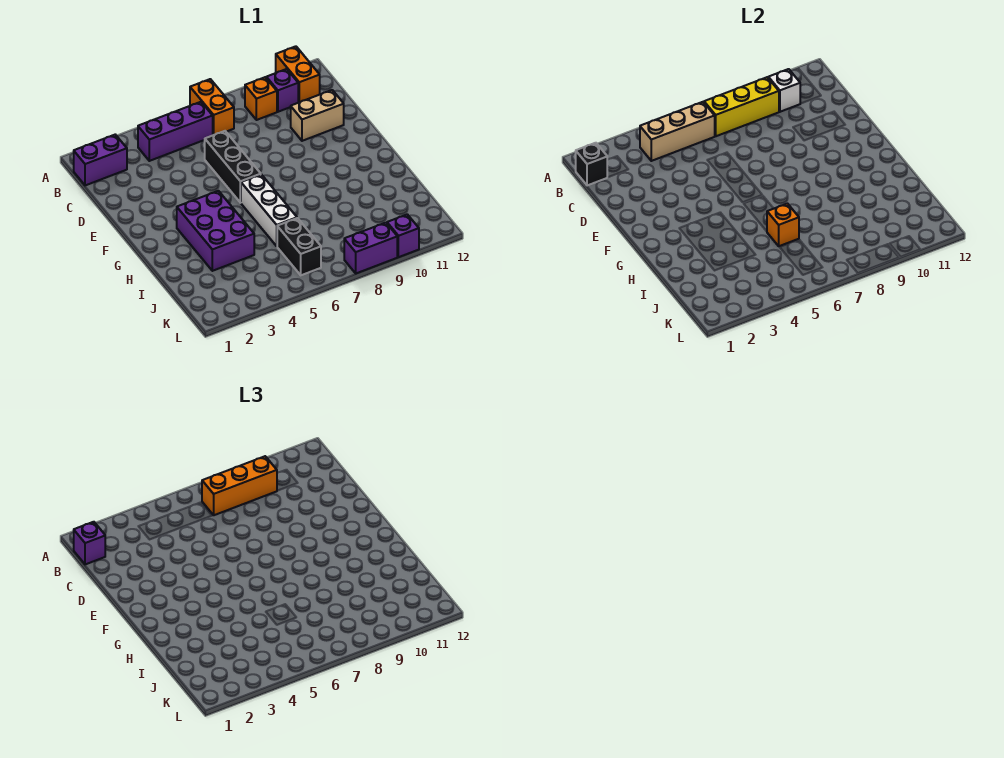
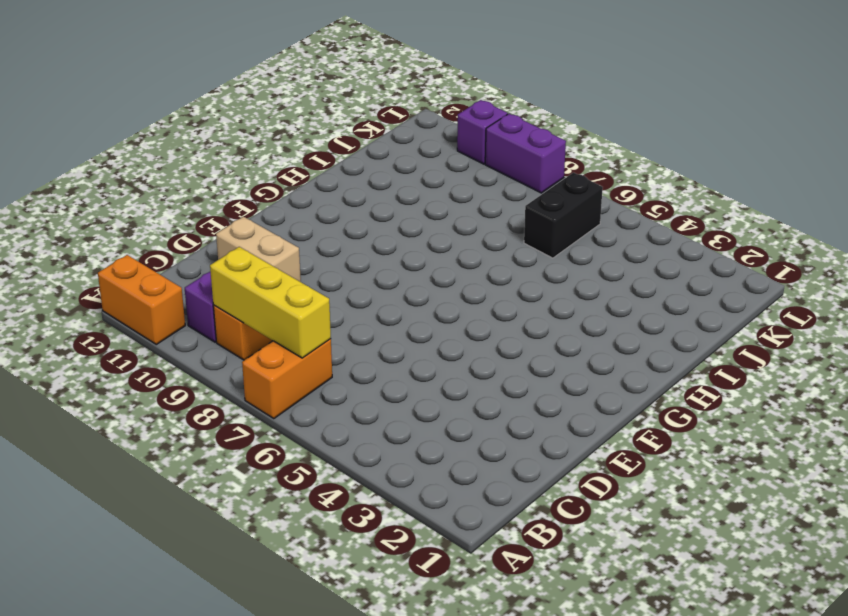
orange brick A11:A12 level 1 -> orange brick A11:B11 level 1
none -> purple brick B1:B2 level 1
none -> purple brick B4:B6 level 1
none -> black brick D6:F6 level 1

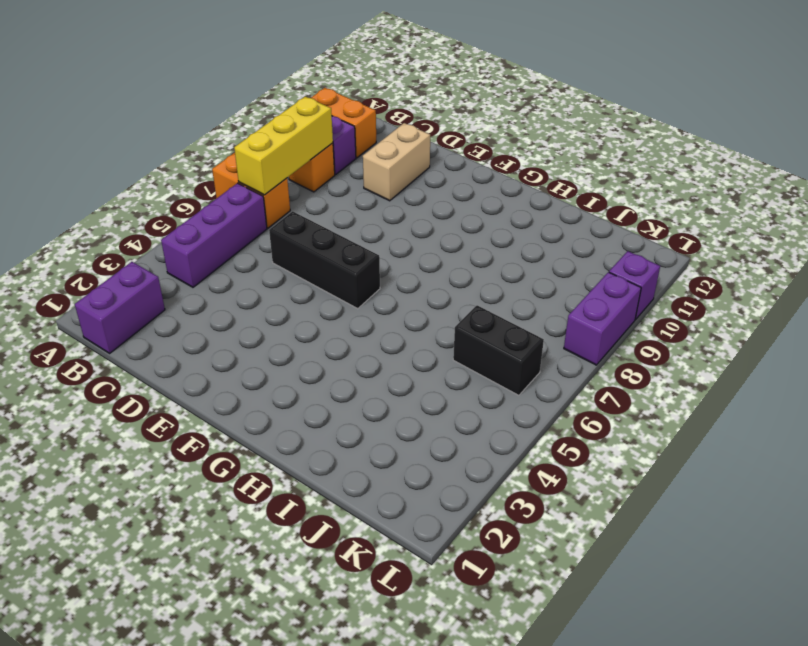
none -> purple brick G3:I4 level 1
none -> white brick G6:I6 level 1
none -> black brick B1 level 2

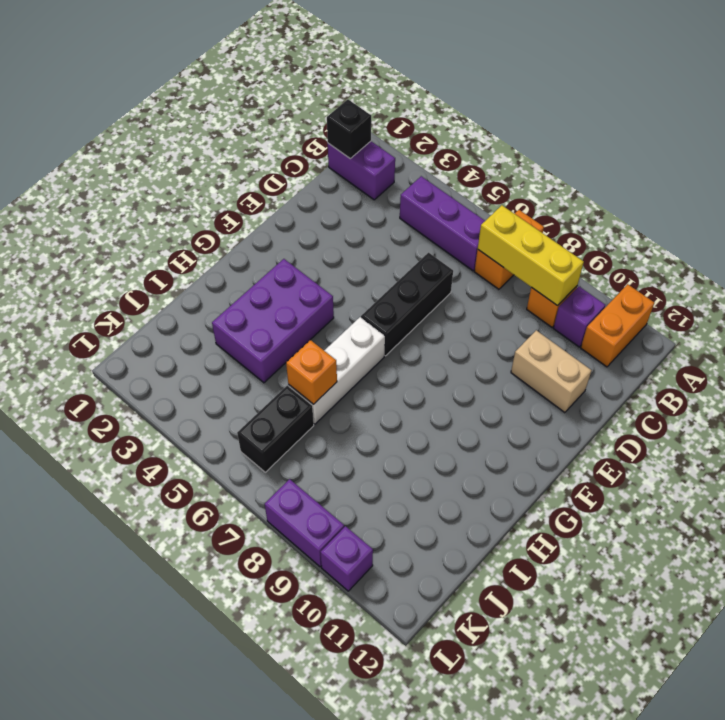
none -> tan brick B4:B6 level 2
none -> white brick B10 level 2
none -> purple brick B1 level 3

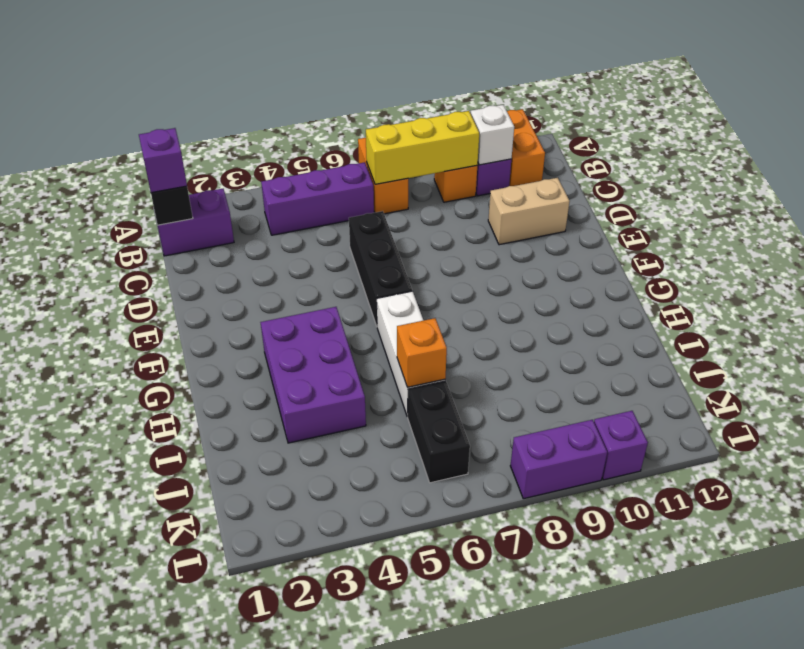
none -> tan brick B4:B6 level 2
none -> orange brick B7:B9 level 3

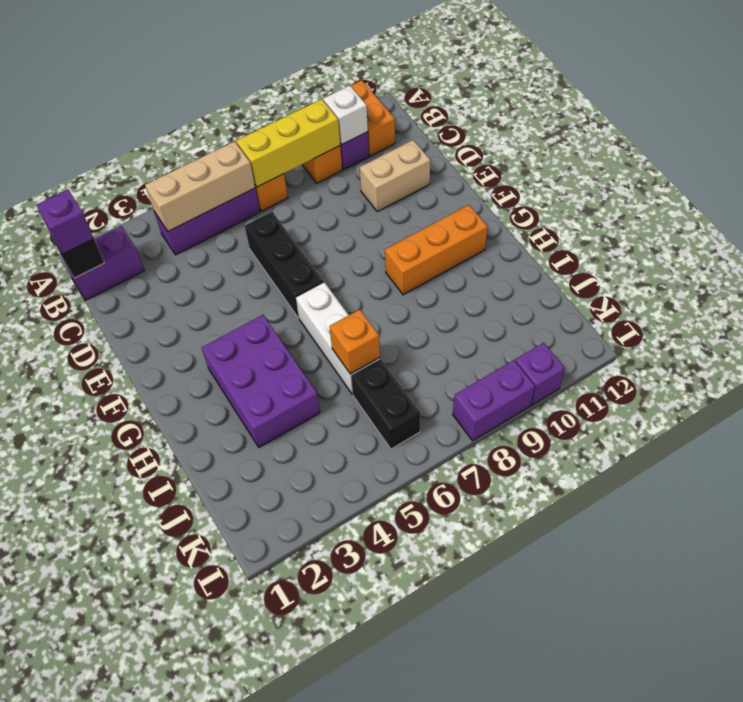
orange brick G9:G11 level 1 -> orange brick B7:B9 level 3

